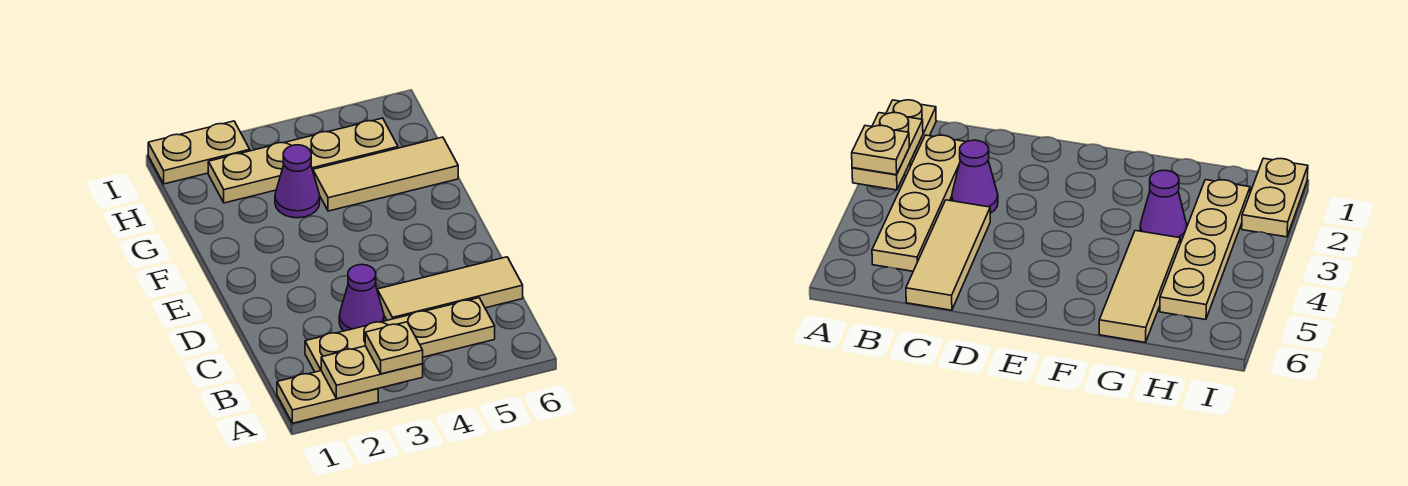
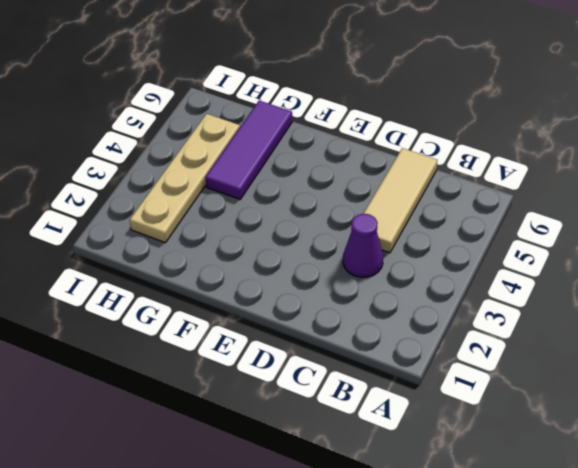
purple tile G4:G6 level 1 -> tan tile G4:G6 level 1
none -> tan plate A1:A2 level 1
none -> tan plate B2:B5 level 1

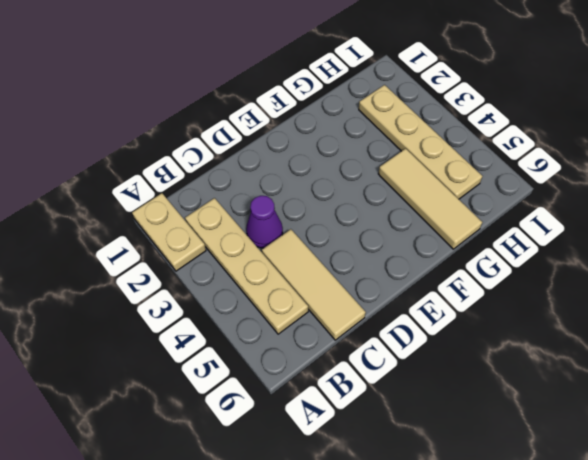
none -> purple cone G3 level 1
none -> tan plate I1:I2 level 1

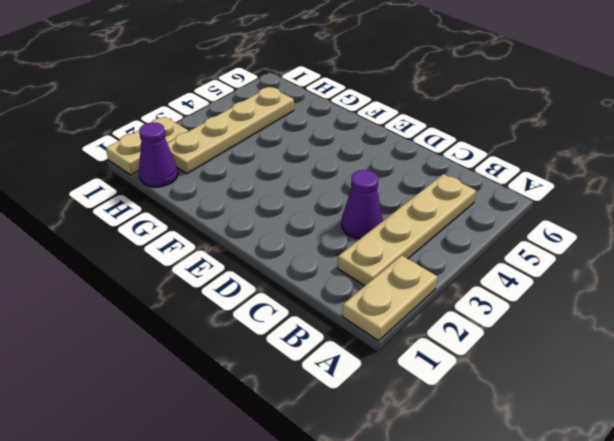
purple cone H1 level 1 -> purple cone G3 level 1
none -> tan tile C4:C6 level 1
none -> tan tile G4:G6 level 1

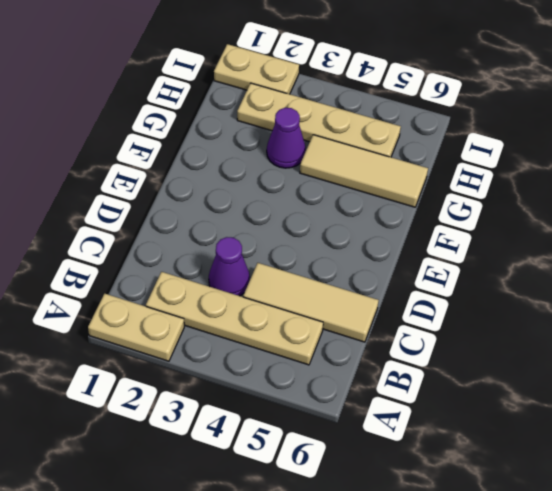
none -> tan plate A2:A3 level 2
none -> tan plate A3 level 3

